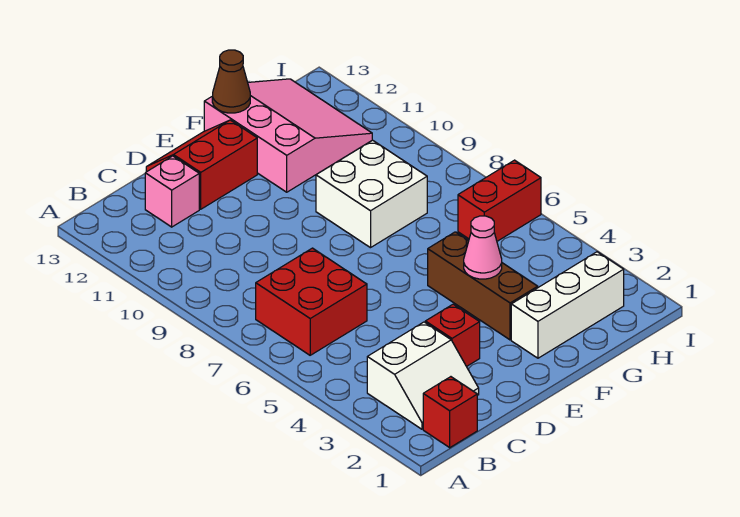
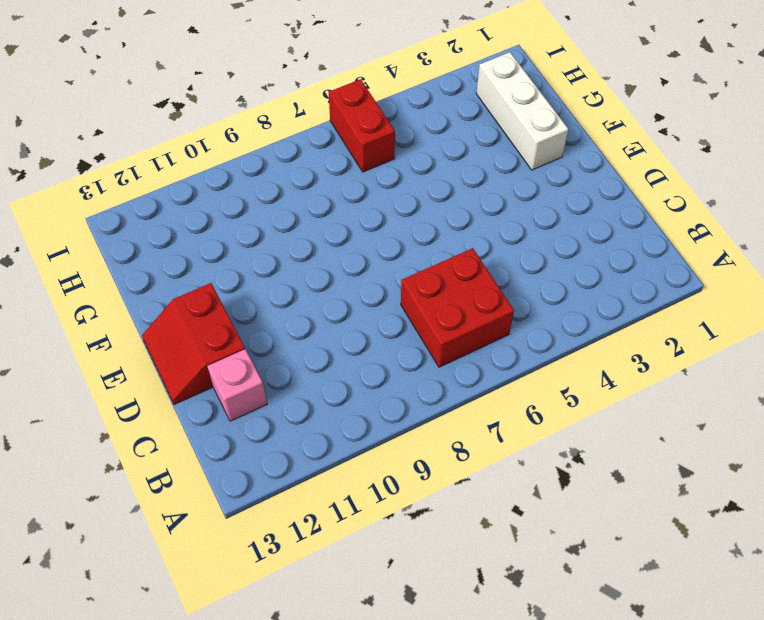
none -> red brick B1 level 1
none -> white slope B2:C3 level 1 top 3
none -> red brick D3 level 1

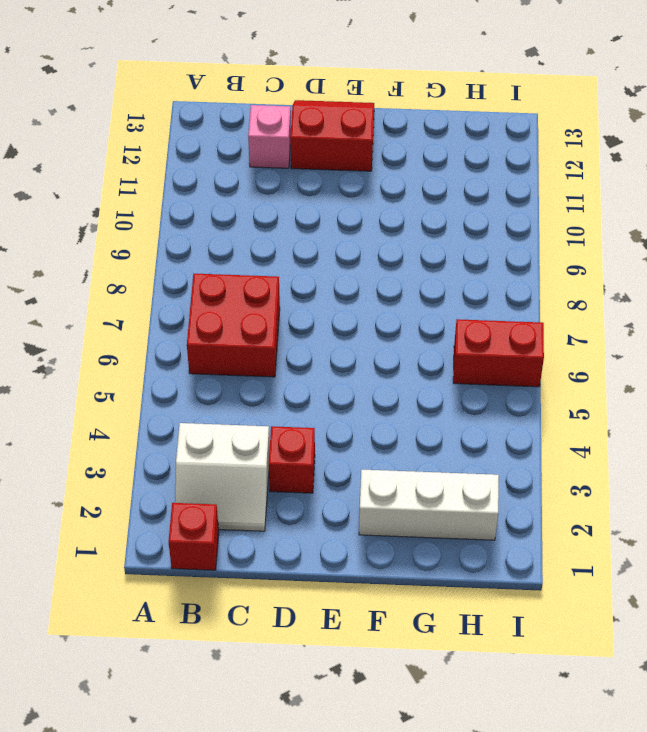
none -> brown brick F3:F5 level 1
none -> white brick F8:G9 level 1
none -> pink slope F11:H13 level 1 top F

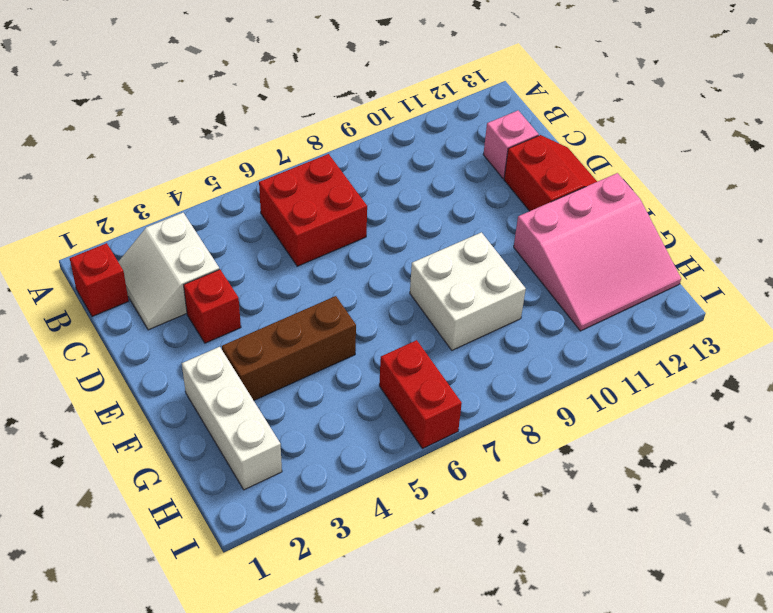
none -> pink cone F4 level 2
none -> brown cone F13 level 2

